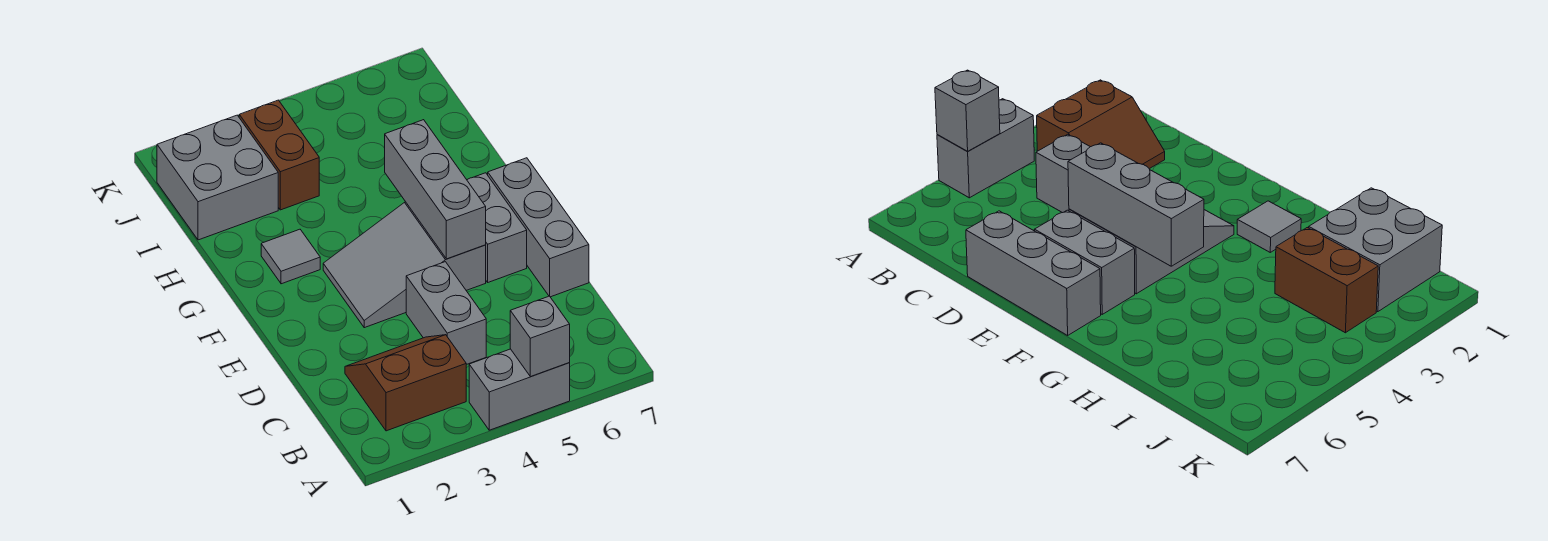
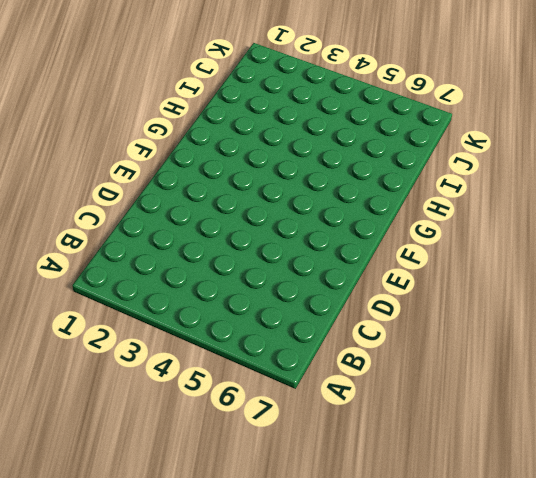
none -> grey brick A4:A5 level 1
none -> brown slope B2:C3 level 1 top B

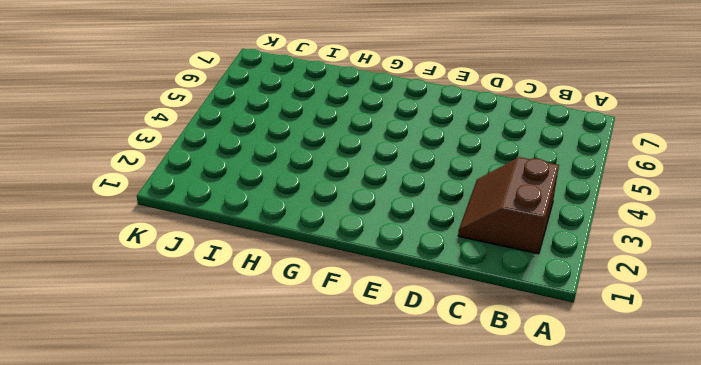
none -> grey brick A4:A5 level 1
none -> grey brick C4:D4 level 1

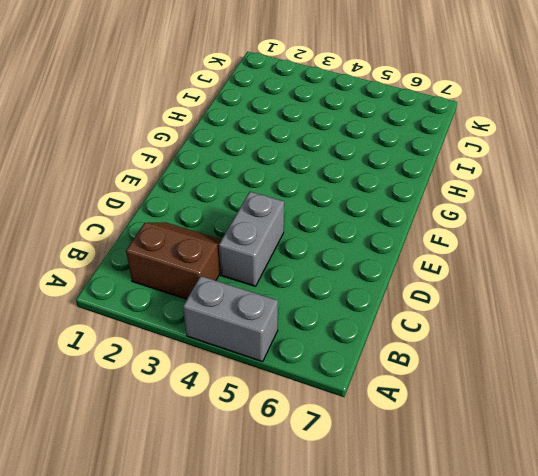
none -> grey brick D7:F7 level 1
none -> grey slope E3:F5 level 1 top 5

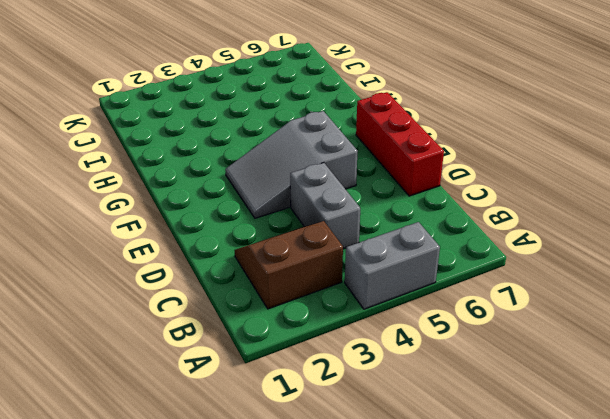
red brick D7:F7 level 1 -> grey brick D7:F7 level 1
none -> grey brick E6:F6 level 1
none -> grey tile G2 level 1

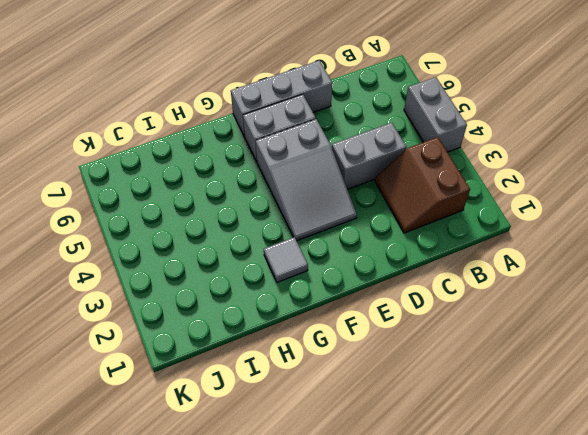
none -> grey brick I1:J2 level 1
none -> brown brick I3:J3 level 1

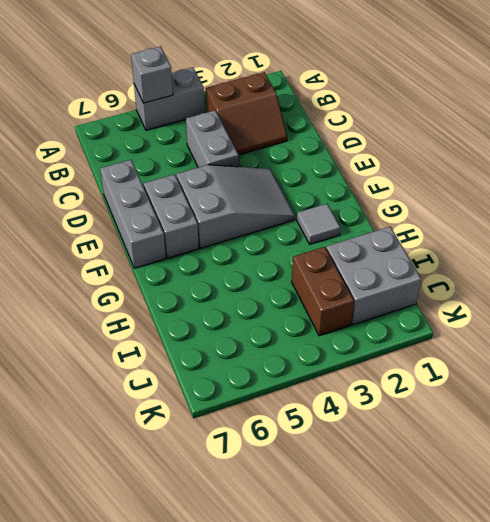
none -> grey brick E5:G5 level 2

